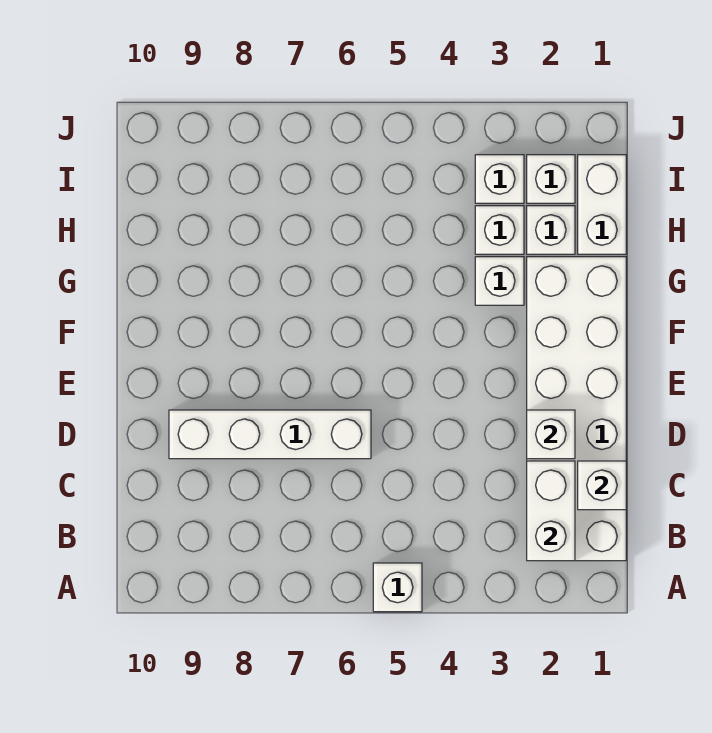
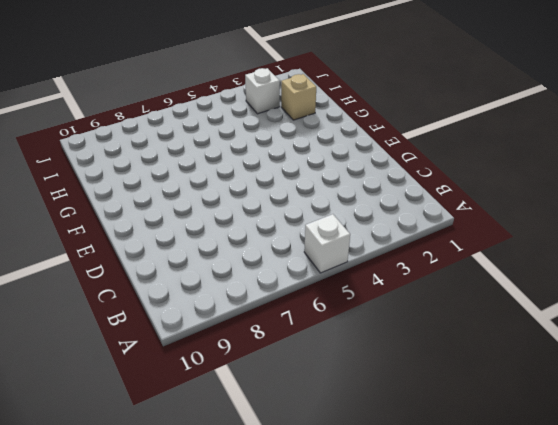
tan brick H2 level 1 -> white brick H2 level 1
none -> white brick B1:G2 level 1
none -> white brick D6:D9 level 1
none -> white brick G3 level 1

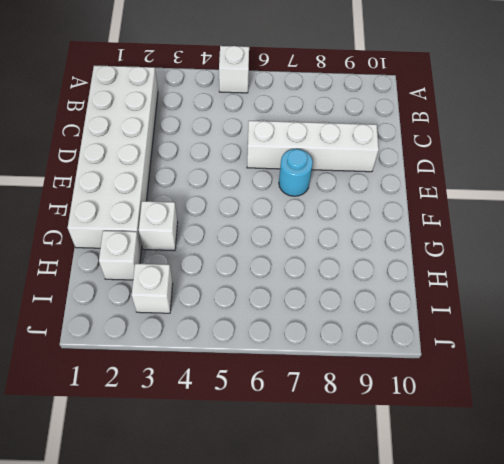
cyan round brick E7 level 1 -> none
none -> white brick H1:I1 level 1
none -> white brick H3 level 1
none -> white brick I2 level 1

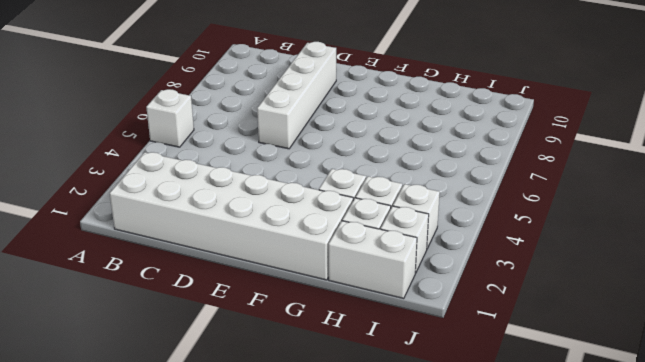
none -> white brick B2:C2 level 2
none -> white brick C1 level 2
none -> white brick D2 level 2

